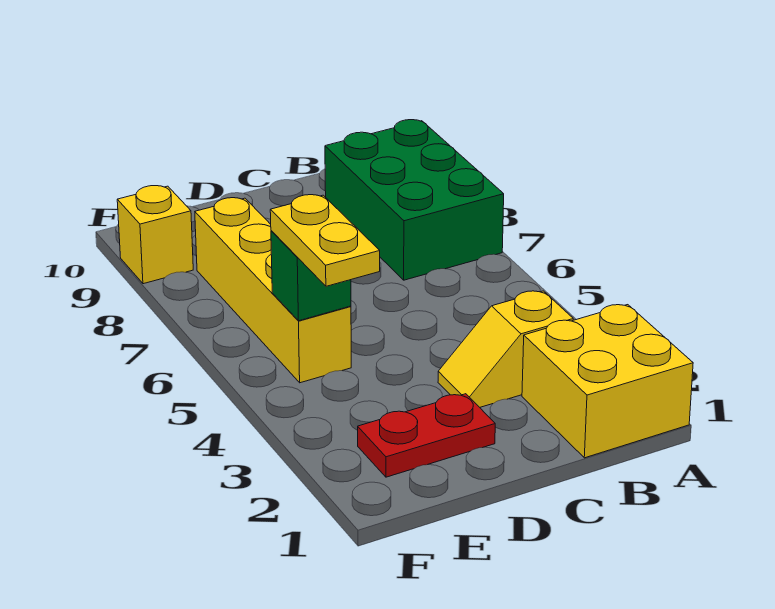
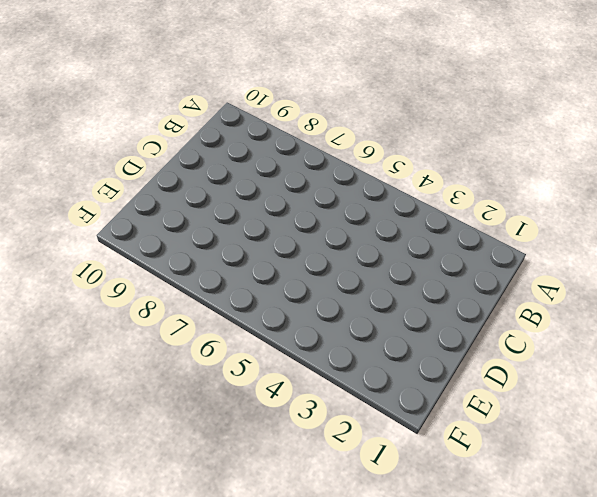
none -> yellow brick A1:B2 level 1
none -> green brick A7:B9 level 1

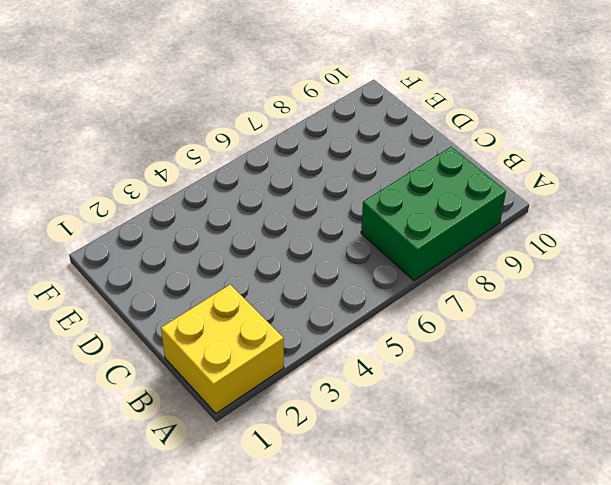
none -> yellow slope B3:C3 level 1 top B
none -> red plate D2:E2 level 1

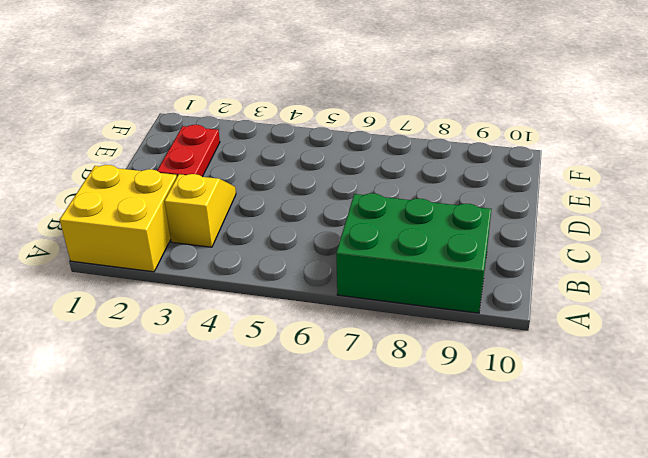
none -> yellow brick E5:E8 level 1
none -> yellow brick F9 level 1

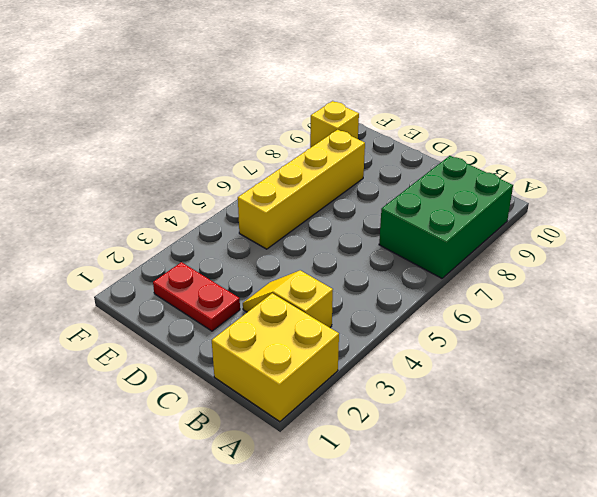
none -> green brick E5 level 2
none -> yellow plate E4:E5 level 3

